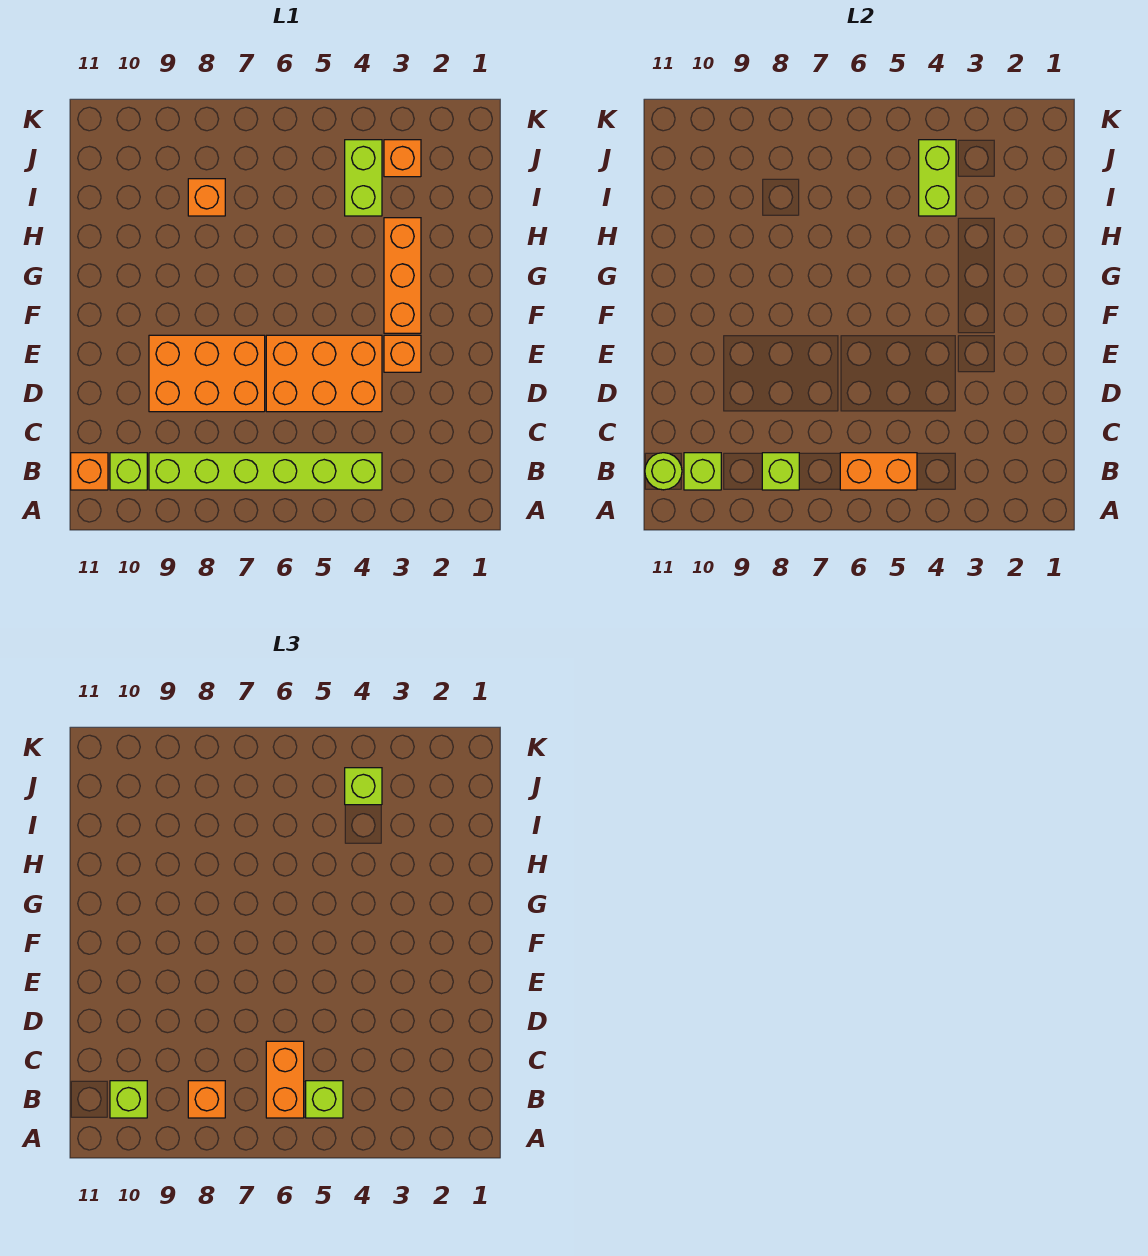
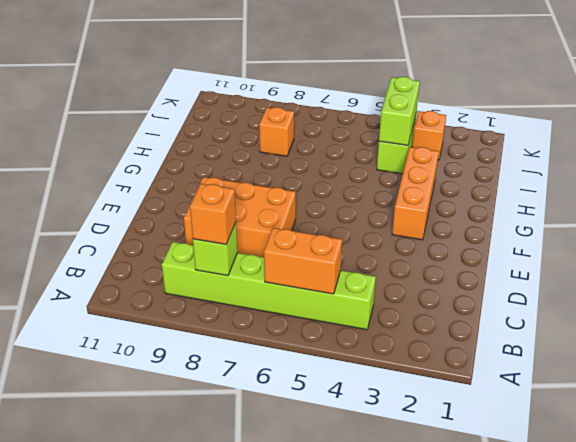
none -> lime brick B10 level 1
none -> orange brick B11 level 1
none -> orange brick D4:E6 level 1

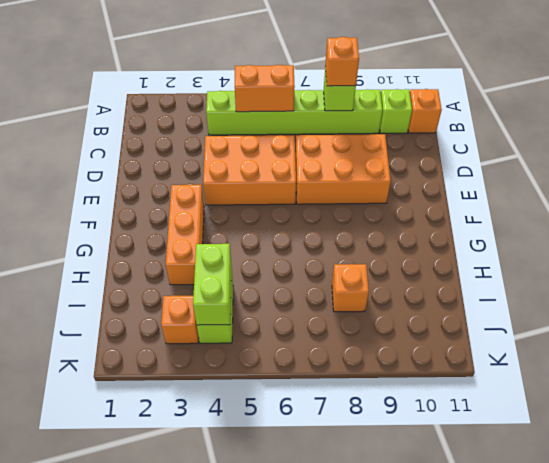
none -> orange brick E3 level 1
none -> lime brick B10 level 2
none -> lime round brick B11 level 2

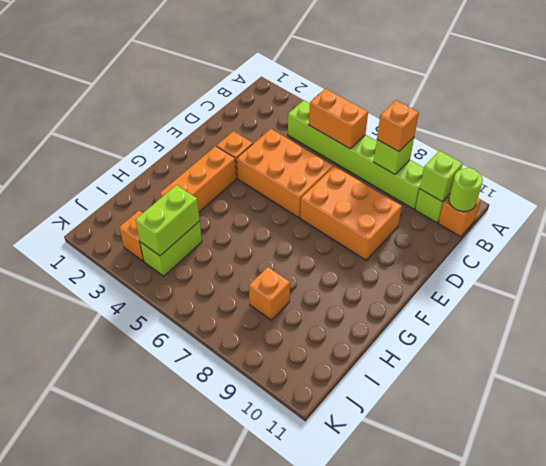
none -> lime brick B5 level 3
none -> orange brick B6:C6 level 3
none -> lime brick B10 level 3

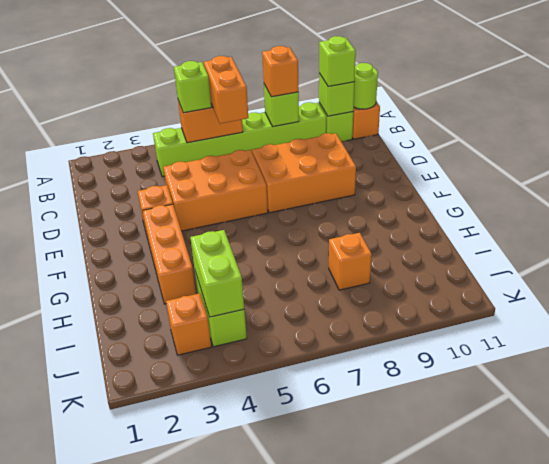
none -> lime brick J4 level 3

